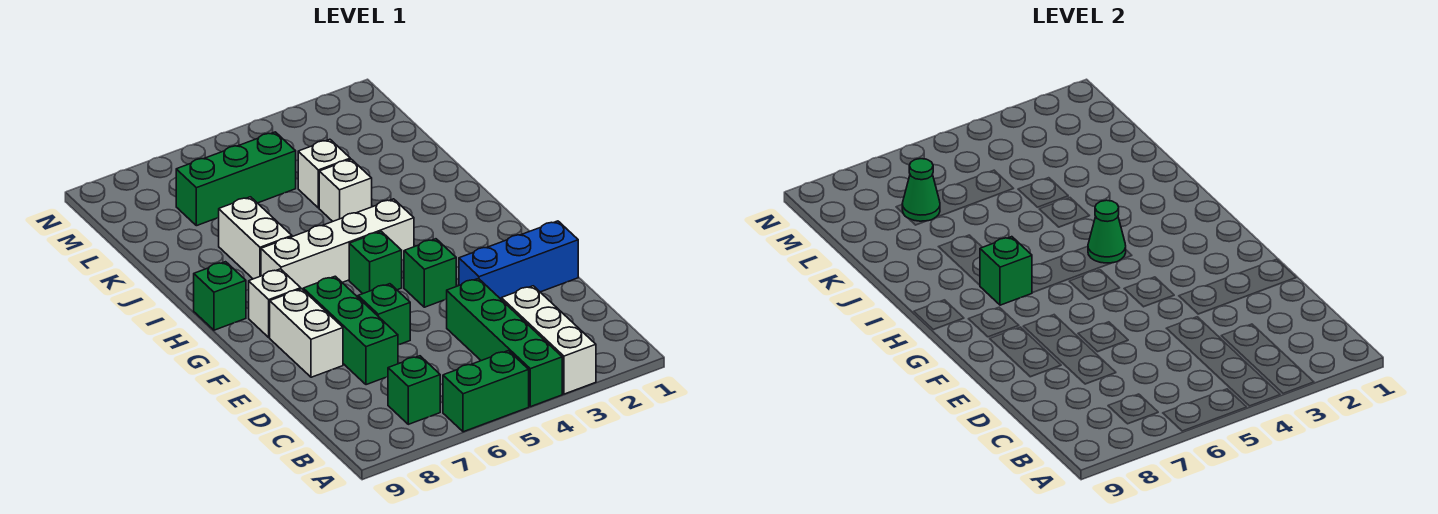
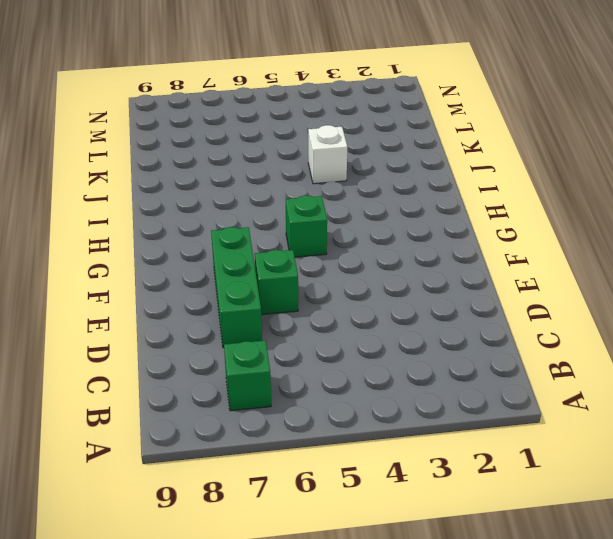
none -> white brick A3:C3 level 1
none -> green brick A4:D4 level 1
none -> green brick A5:A6 level 1

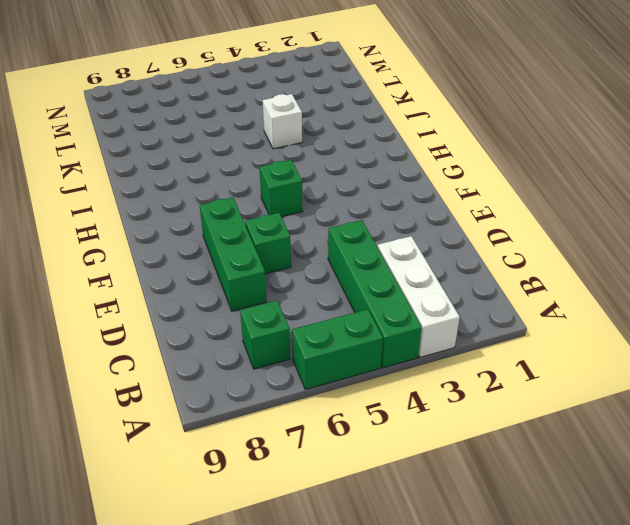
none -> blue brick E1:E3 level 1
none -> white brick E8:F8 level 1
none -> green brick F4 level 1

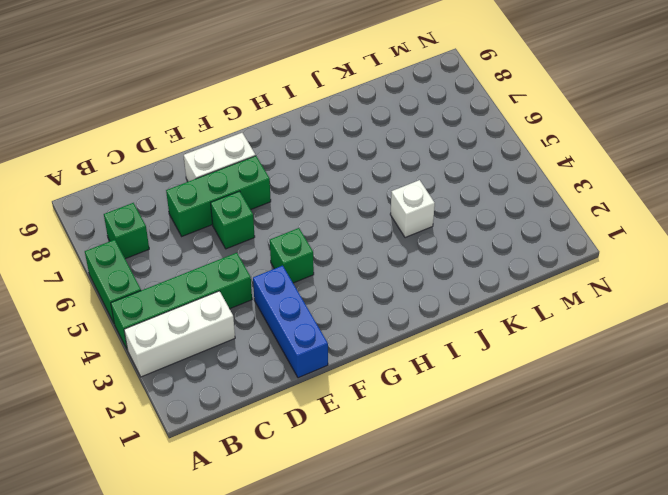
none -> green brick G5 level 1
none -> white brick G8 level 1
none -> white brick H4:H7 level 1

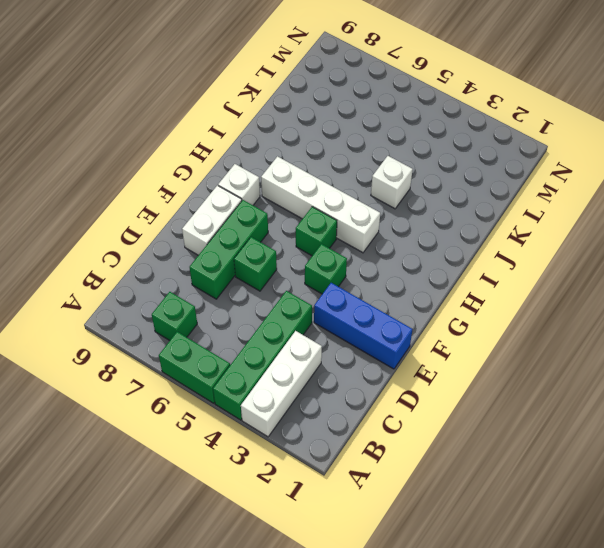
none -> green brick H9 level 1
none -> white brick I7:J7 level 1
none -> white brick K4 level 1

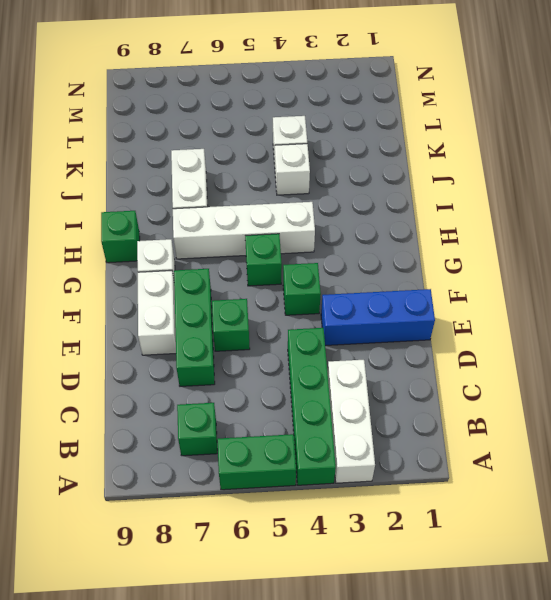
none -> green brick L5:L7 level 1
none -> green cone H4 level 2
none -> green brick H7 level 2

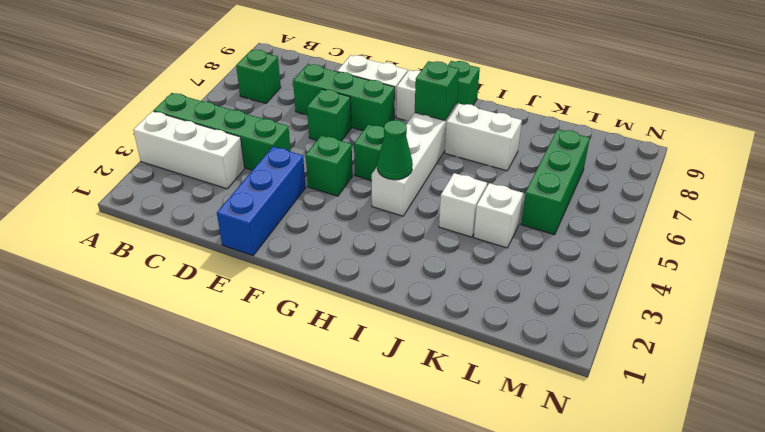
none -> green brick A5:A6 level 1
none -> green cone L7 level 2

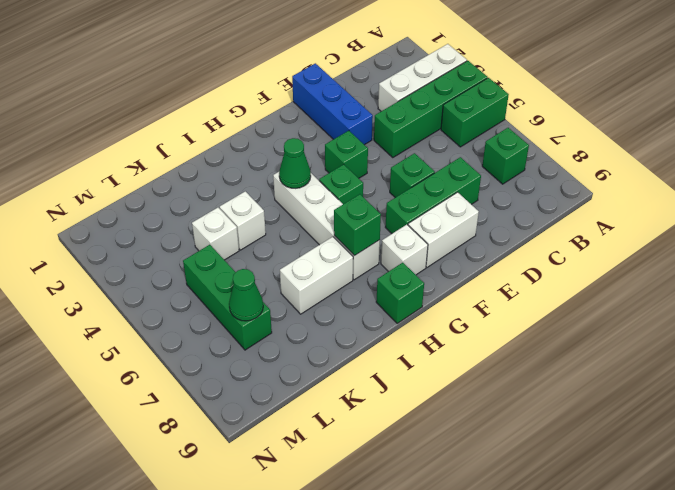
green brick A5:B5 level 1 -> green brick A5:A6 level 1

